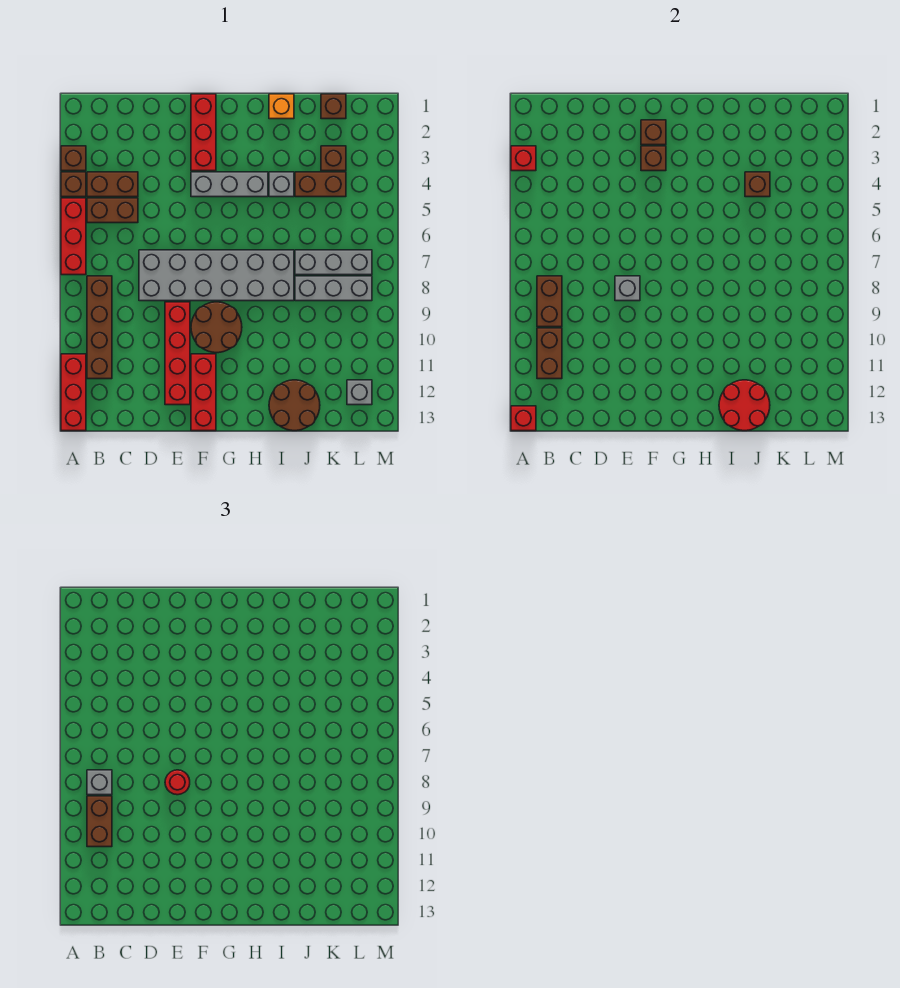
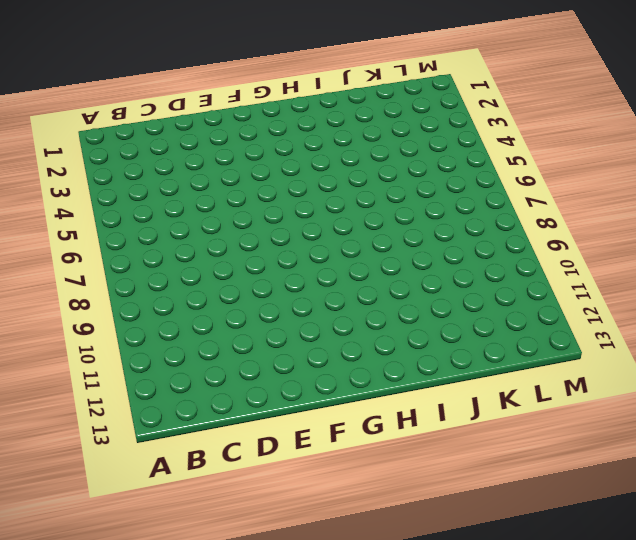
none -> brown brick A3 level 1
none -> brown brick A4 level 1
none -> red brick A5:A7 level 1
none -> red brick A11:A13 level 1

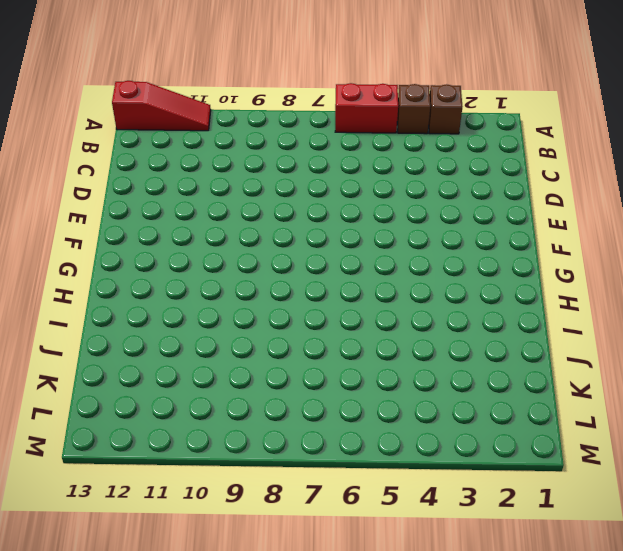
red brick A5:A6 level 1 -> red brick A5:A7 level 1
red slope A11:A13 level 1 top 13 -> red brick A11:A13 level 1
none -> brown brick B4:C4 level 1
none -> brown brick B5:C5 level 1
none -> brown brick B8:B11 level 1
none -> grey brick D7:I8 level 1

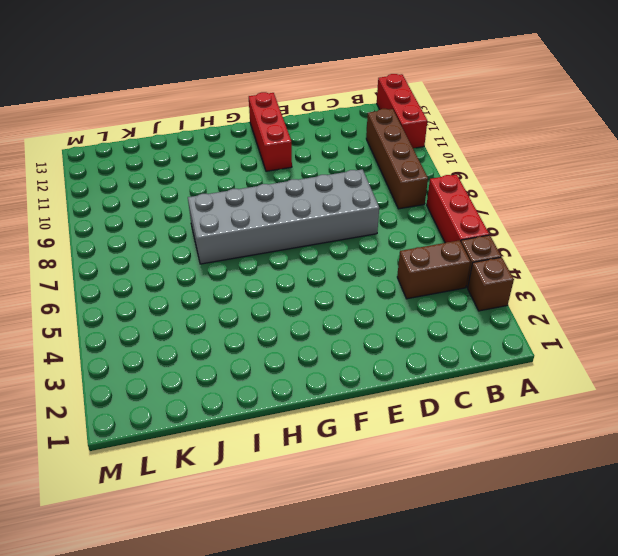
none -> brown brick B5:C5 level 1
none -> red brick E9:E12 level 1
none -> red brick F1:F3 level 1
none -> grey brick F4:H4 level 1

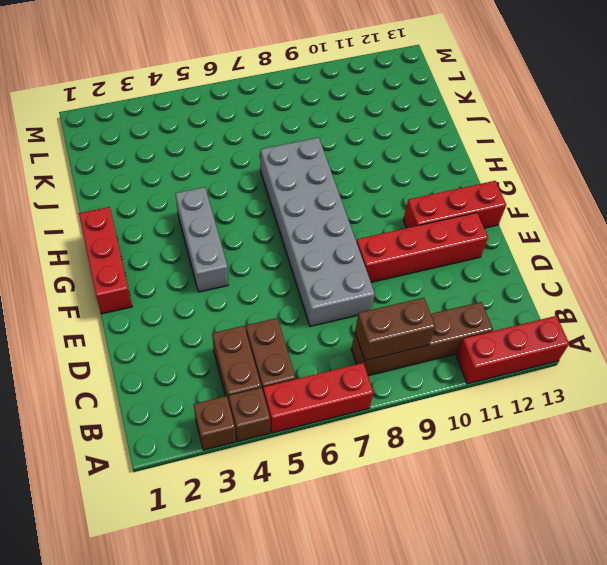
red brick F1:H1 level 1 -> red brick F1:F3 level 1
none -> brown round brick F9:G10 level 1
none -> orange brick I1 level 1
none -> grey brick I4 level 1
none -> brown round brick I12:J13 level 1

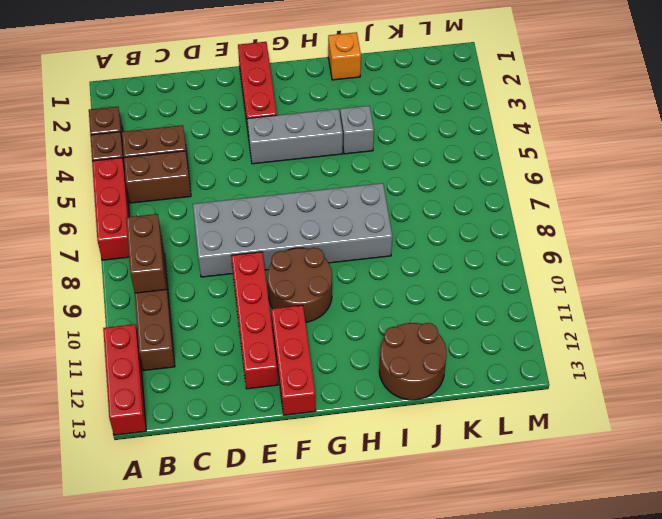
none -> brown brick J4:K4 level 1
none -> grey brick J7:L7 level 1
none -> grey brick J8:L8 level 1
none -> brown brick K1 level 1

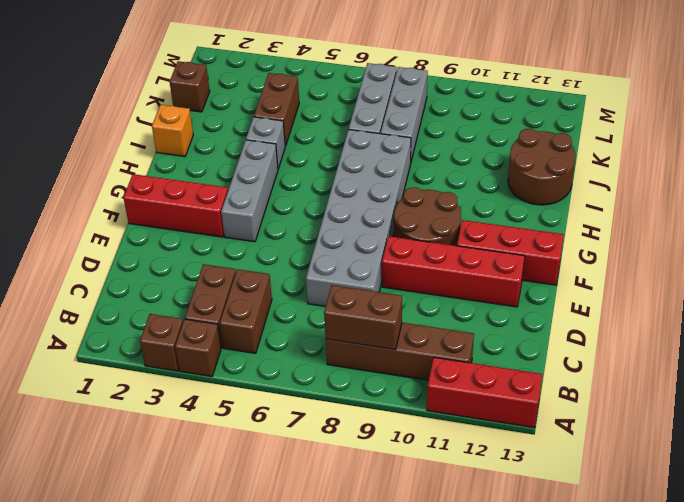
none -> red brick A5:A7 level 1
none -> brown brick K3 level 1
none -> grey brick L12 level 1
none -> red brick A3 level 2

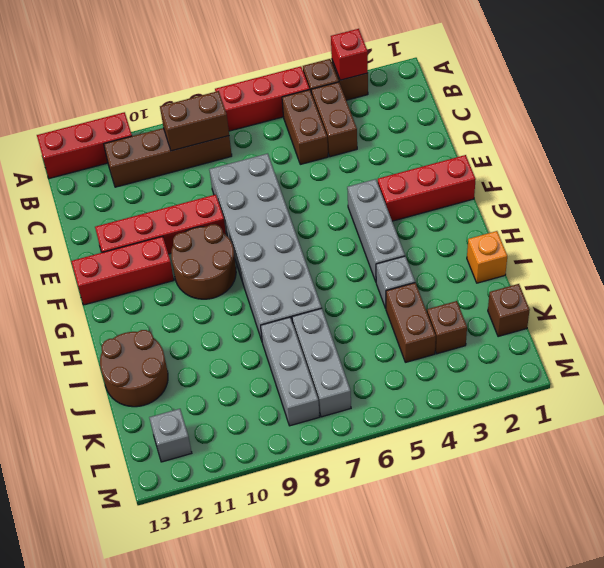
none -> red brick A13 level 2
none -> brown brick B10:B11 level 2
none -> grey brick E8 level 2
none -> brown brick F2 level 2

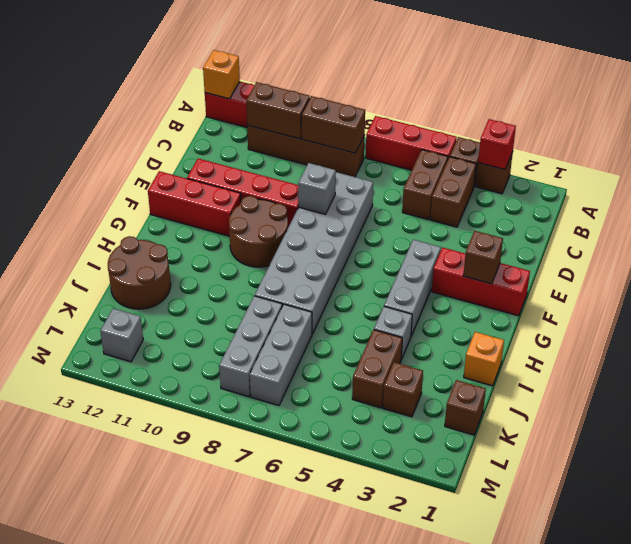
orange brick A13 level 2 -> red brick A13 level 2
none -> brown brick F3 level 2
none -> red round brick I12:J13 level 2
none -> brown brick J4 level 2
none -> grey brick B8 level 3

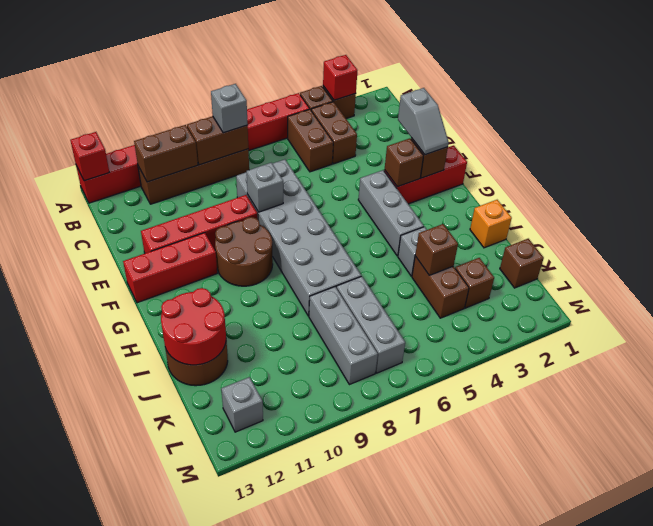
grey slope E2:F2 level 3 top E -> none
none -> brown brick B9:B10 level 3
none -> red round brick E8 level 3

